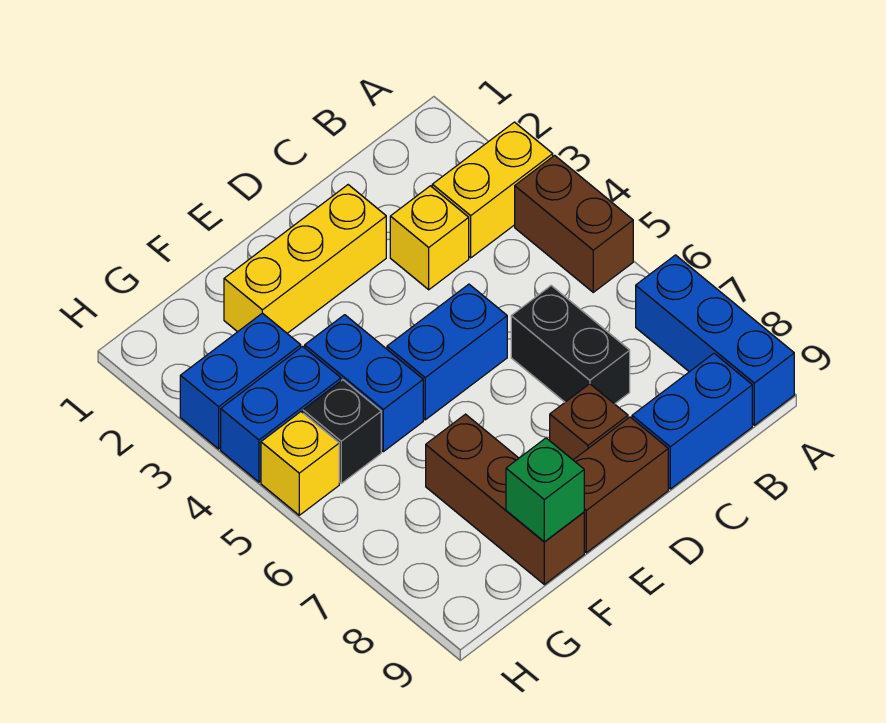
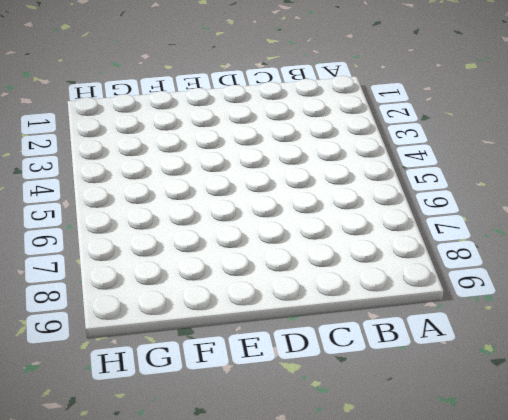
none -> yellow brick A3:B3 level 1
none -> brown brick A4:A5 level 1
none -> blue brick A7:A9 level 1

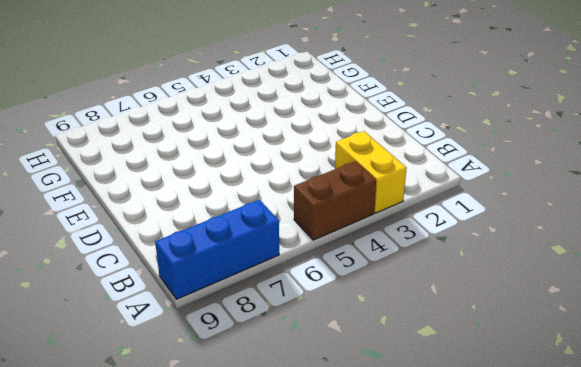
none -> blue brick B9:C9 level 1
none -> yellow brick C3 level 1
none -> black brick C6:C7 level 1

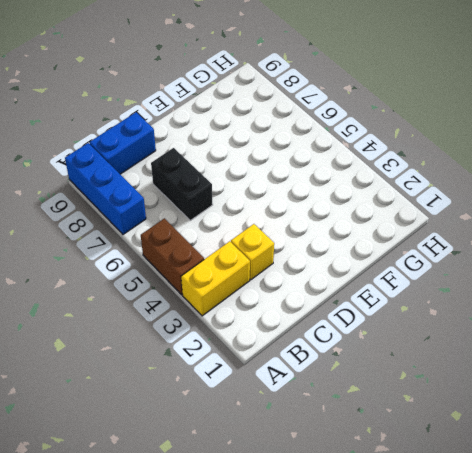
none -> yellow brick D2:F2 level 1
none -> blue brick D5:E5 level 1
none -> brown brick D8 level 1

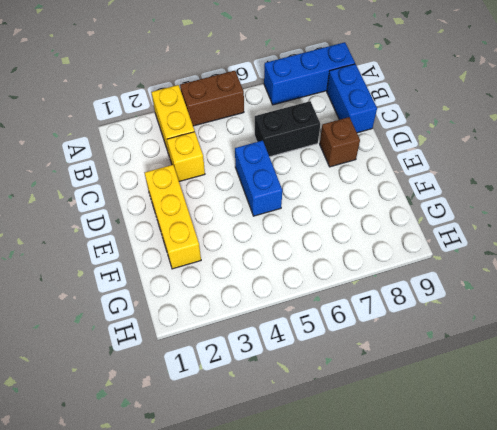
none -> brown brick D9:E9 level 1
none -> blue brick F4:F5 level 1
none -> brown brick F7:F9 level 1

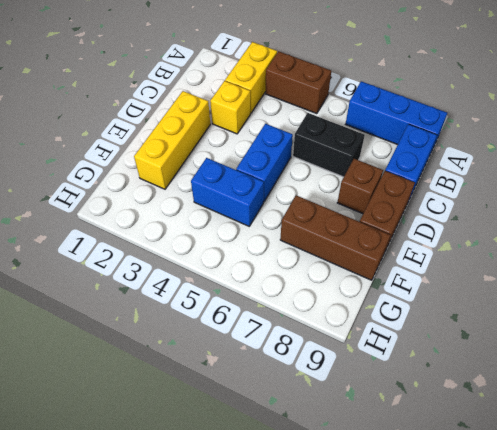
none -> blue brick G3:H3 level 1
none -> blue brick G4:H4 level 1
none -> black brick G5 level 1

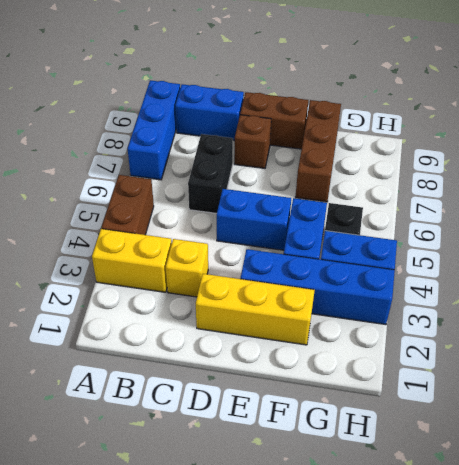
blue brick E3:H3 level 1 -> blue brick G3:H3 level 1
none -> yellow brick H5 level 1
none -> green brick F9 level 2

